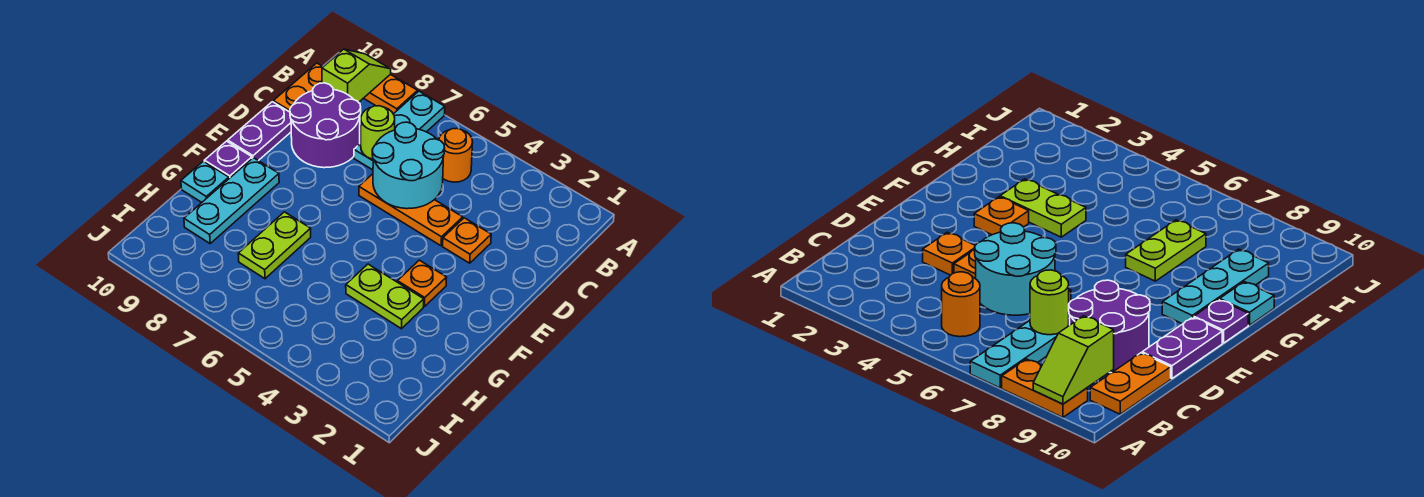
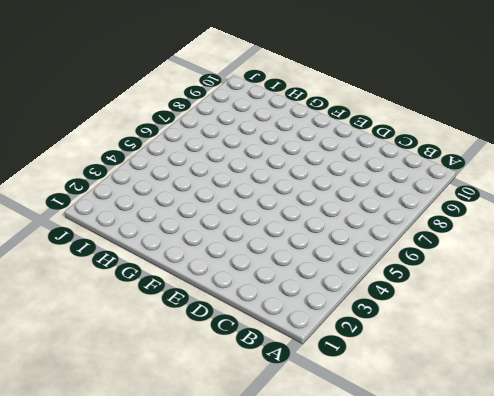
none -> cyan plate A7:C7 level 1
none -> orange plate A8:A9 level 1
none -> orange round brick B5 level 1

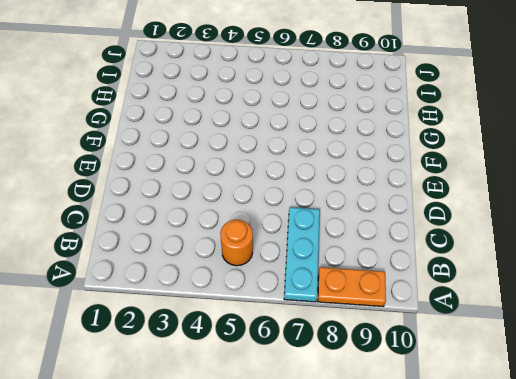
none -> orange plate B10:C10 level 1
none -> purple round brick C8:D9 level 1
none -> orange plate D3 level 1

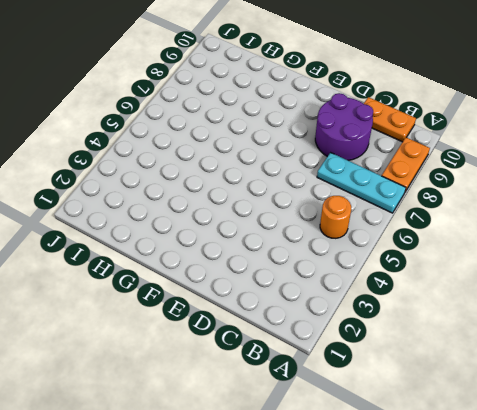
none -> orange plate D3 level 1
none -> orange plate D4:D6 level 1
none -> purple plate D10:E10 level 1

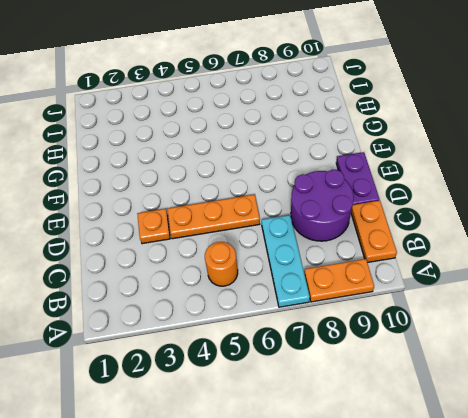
none -> orange plate F3 level 1
none -> cyan plate F9:H9 level 1
none -> purple plate F10 level 1

